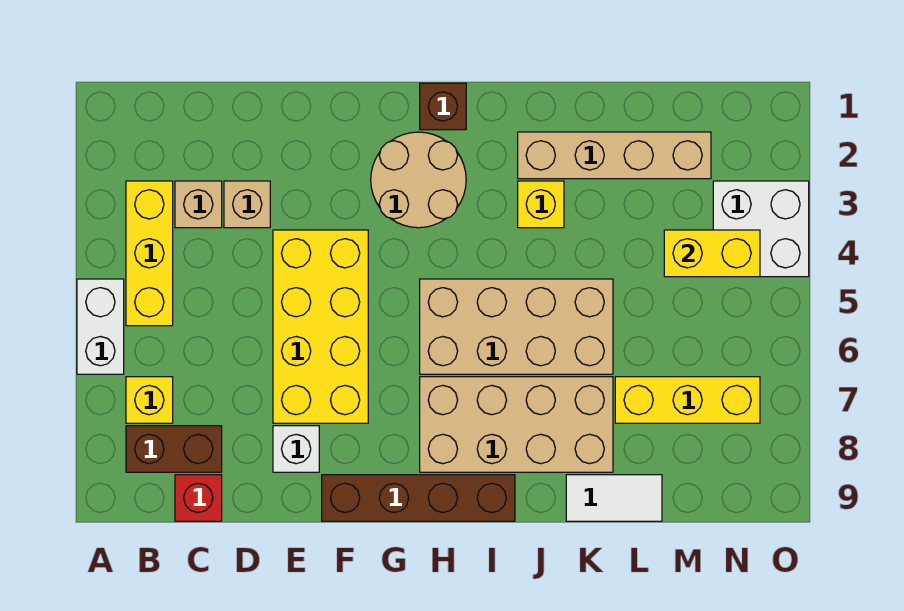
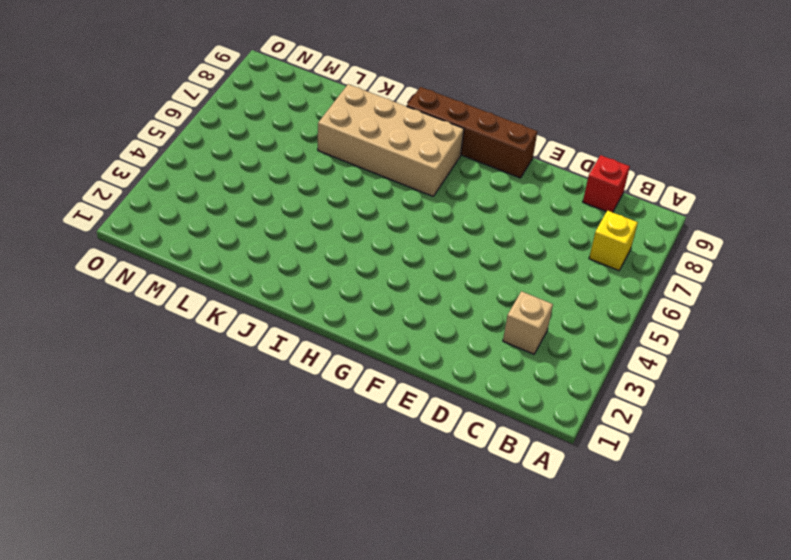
none -> white brick A5:A6 level 1
none -> yellow brick B3:B5 level 1
none -> brown brick B8:C8 level 1

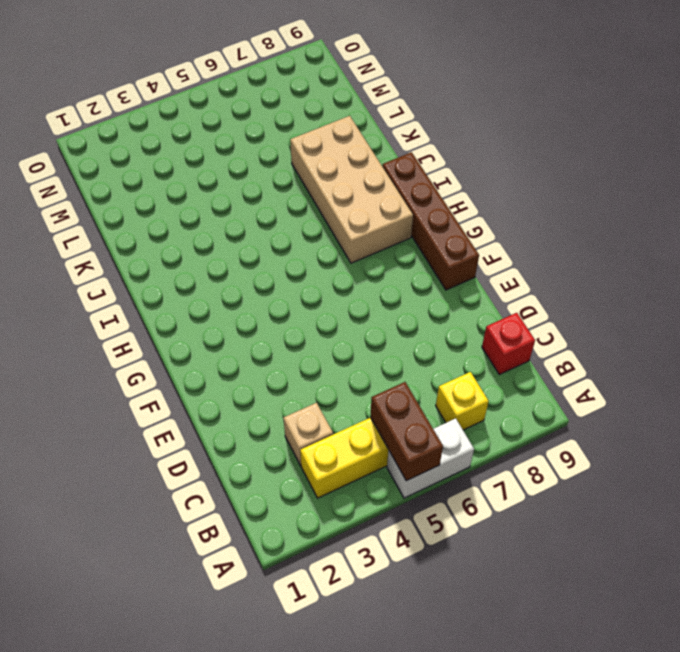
brown brick A5:B5 level 2 -> brown brick B8:C8 level 1
none -> tan brick D3 level 1
none -> yellow brick E4:F7 level 1
none -> white brick E8 level 1

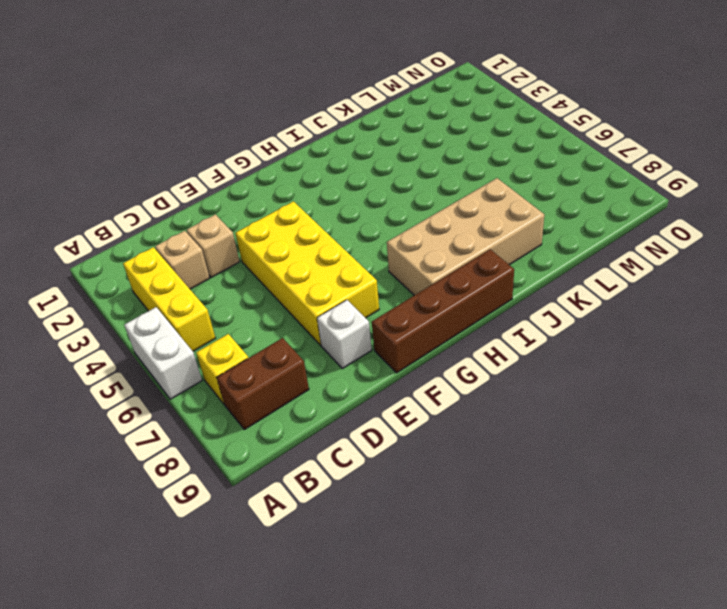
none -> red brick C9 level 1
none -> tan round brick G2:H3 level 1
none -> brown brick H1 level 1

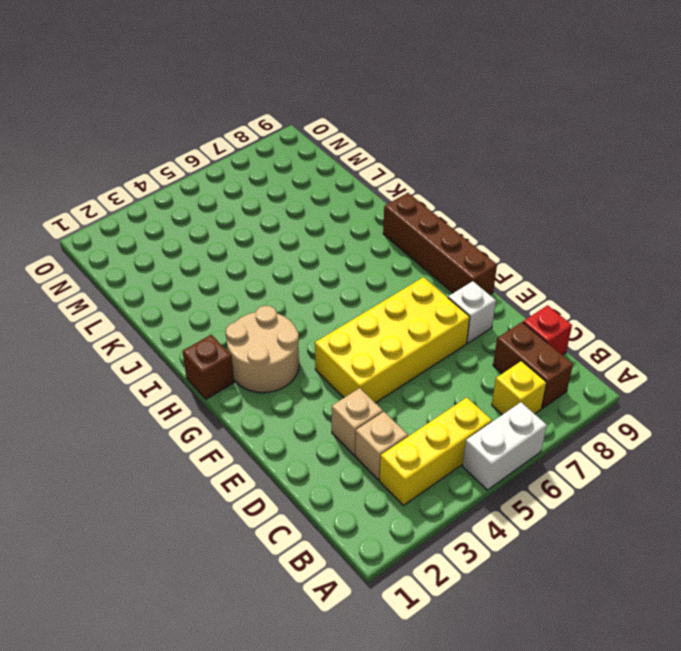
none -> tan brick H5:K6 level 1
none -> tan brick H7:K8 level 1
none -> tan brick J2:M2 level 1

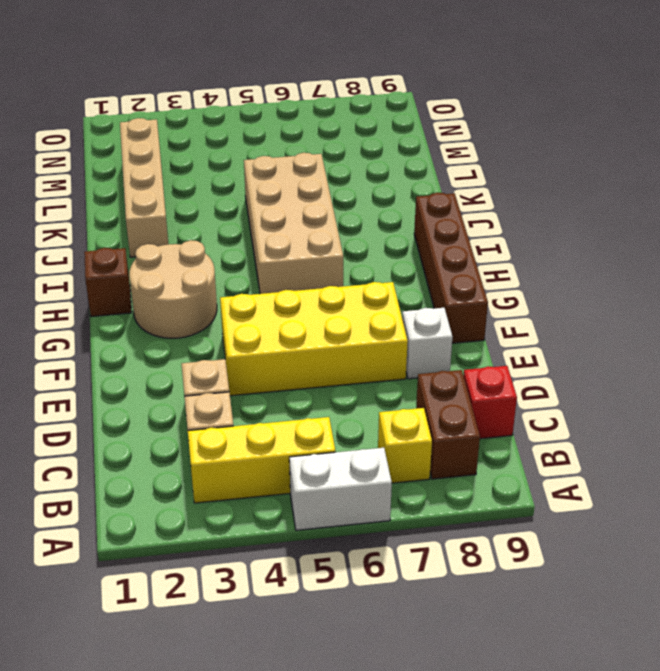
none -> tan brick H7:K8 level 1
none -> yellow brick J3 level 1
none -> white tile K9:L9 level 1

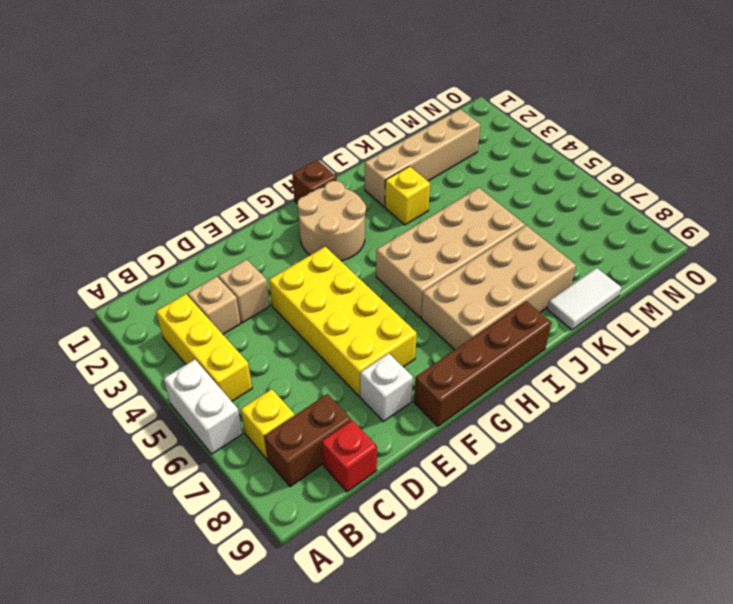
none -> yellow brick L7:N7 level 1
none -> white brick N3:O4 level 1
none -> yellow brick M4:N4 level 2

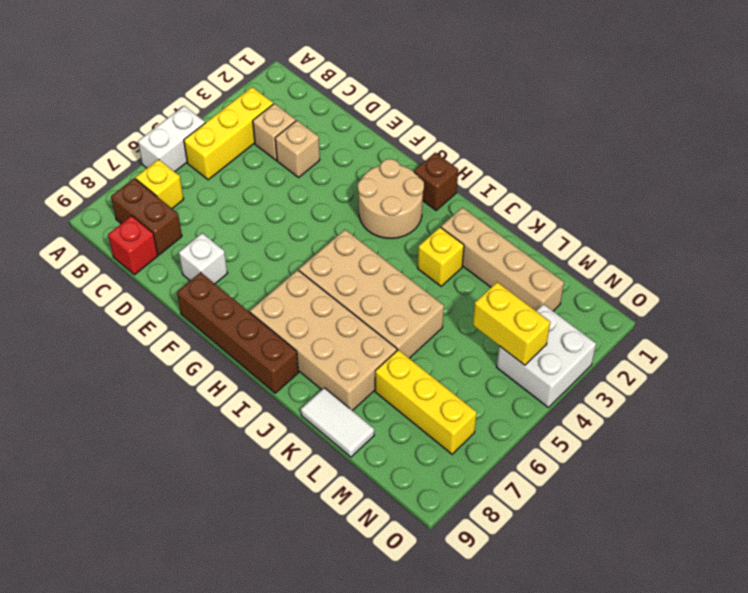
none -> yellow brick E4:F7 level 1

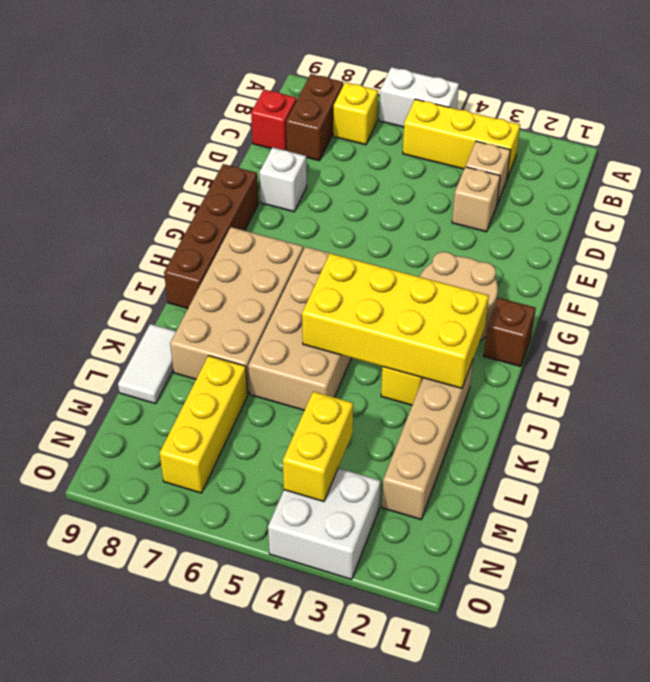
yellow brick I2:J5 level 2 -> yellow brick E4:F7 level 1

